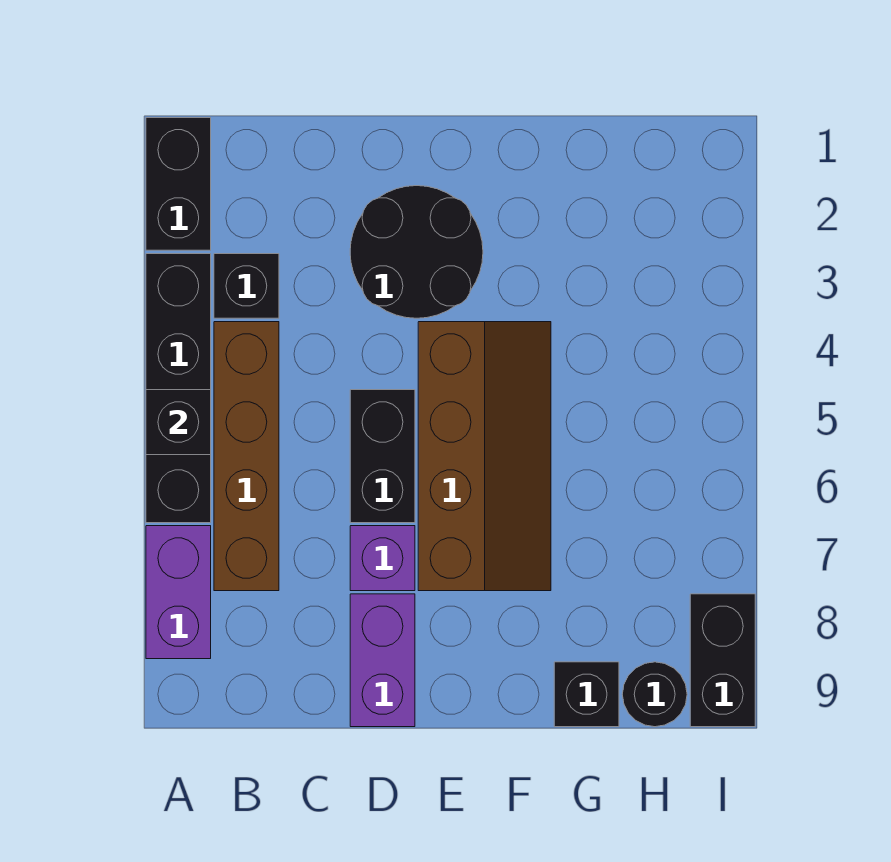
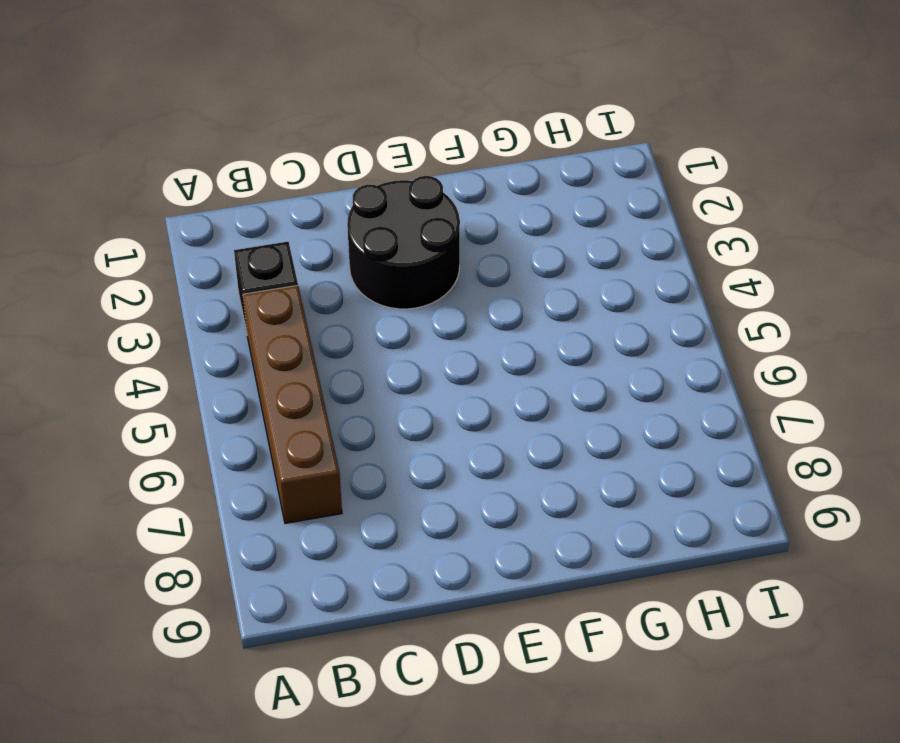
none -> black brick A1:A2 level 1
none -> black brick A3:A6 level 1
none -> purple brick A7:A8 level 1

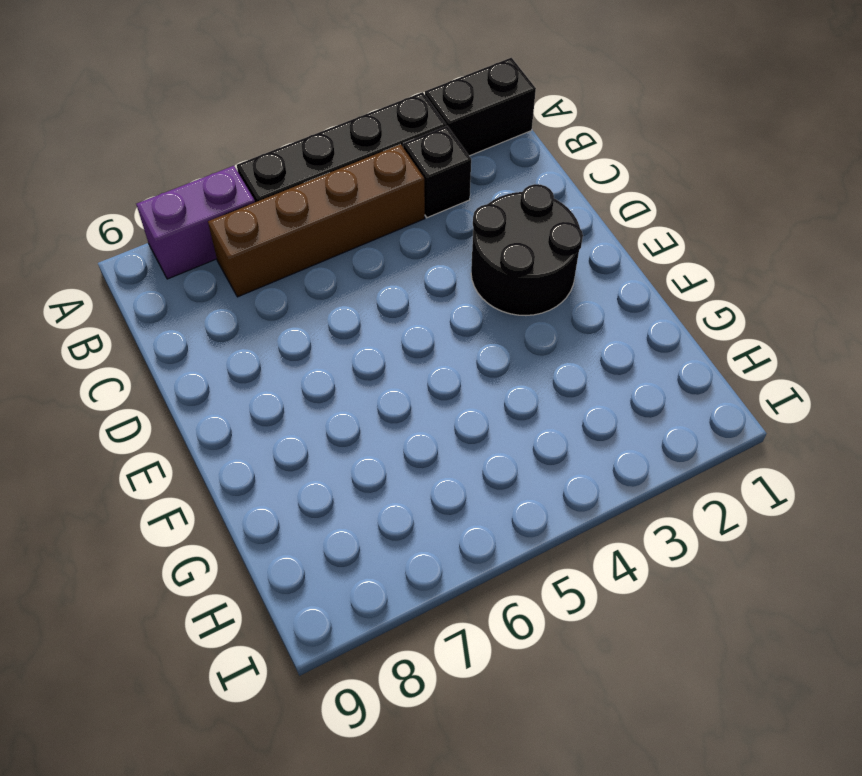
none -> black brick D5:D6 level 1
none -> purple brick D7 level 1
none -> purple brick D8:D9 level 1

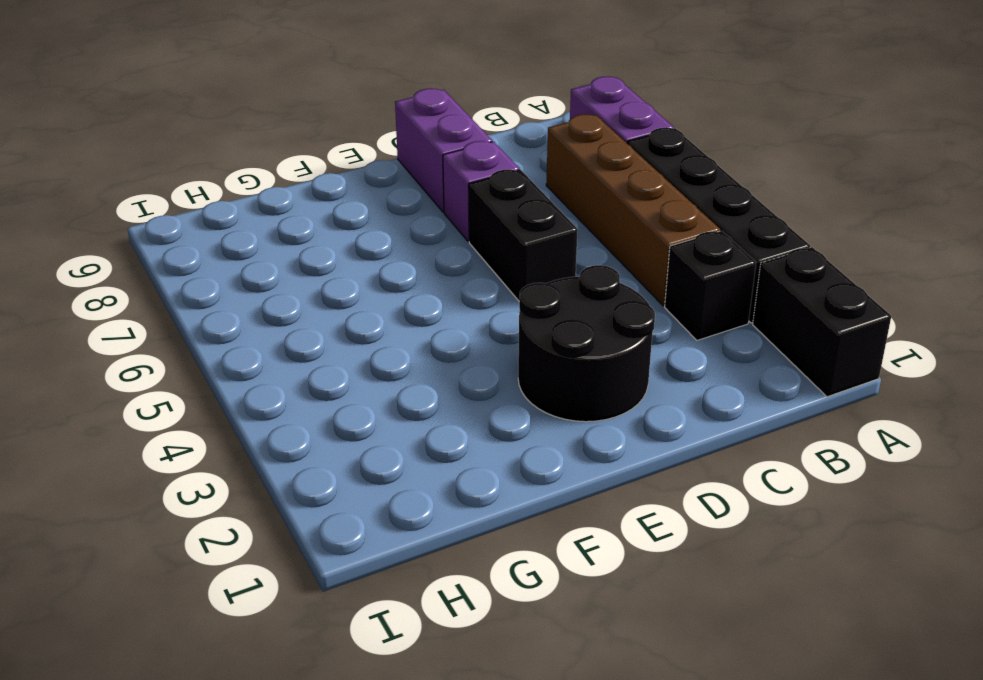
none -> brown slope E4:F7 level 1 top E
none -> black brick G9 level 1
none -> black round brick H9 level 1

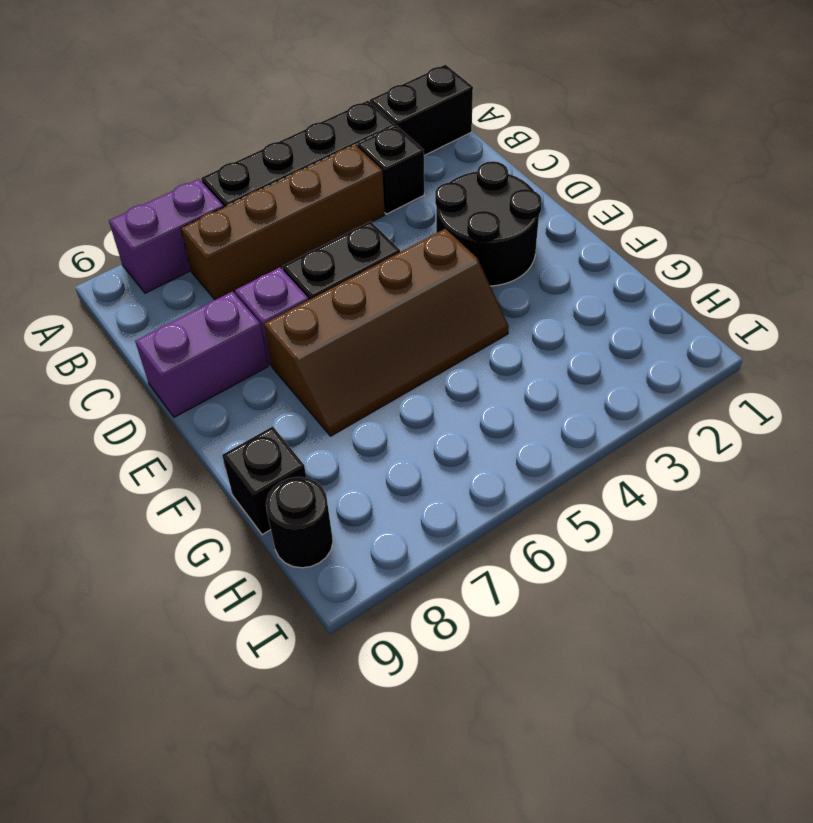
none -> black brick I8:I9 level 1
none -> black brick A5 level 2

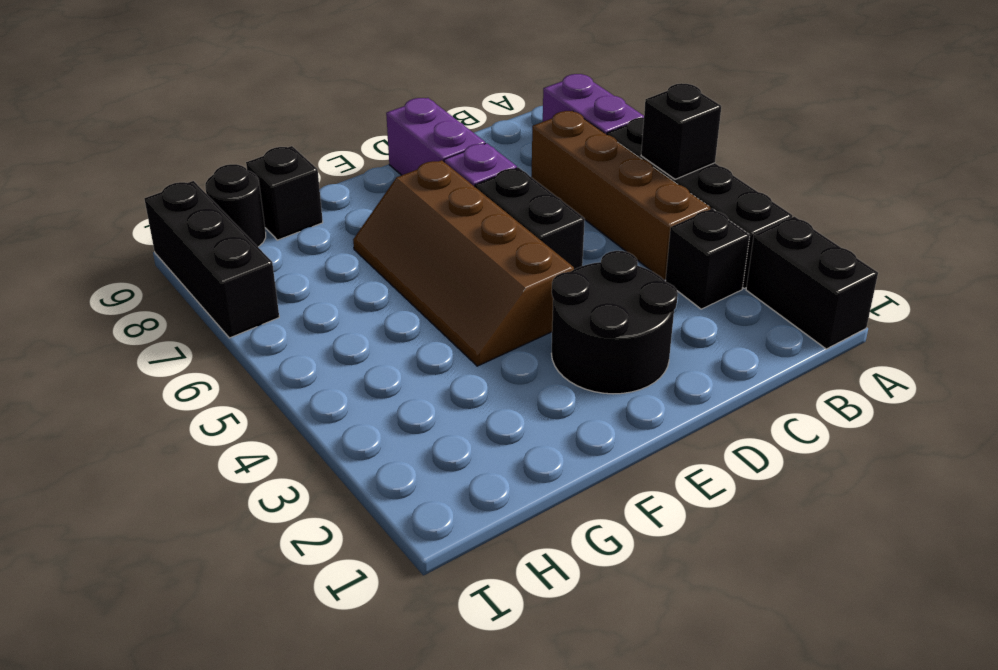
black brick I7:I9 level 1 -> black brick I8:I9 level 1

